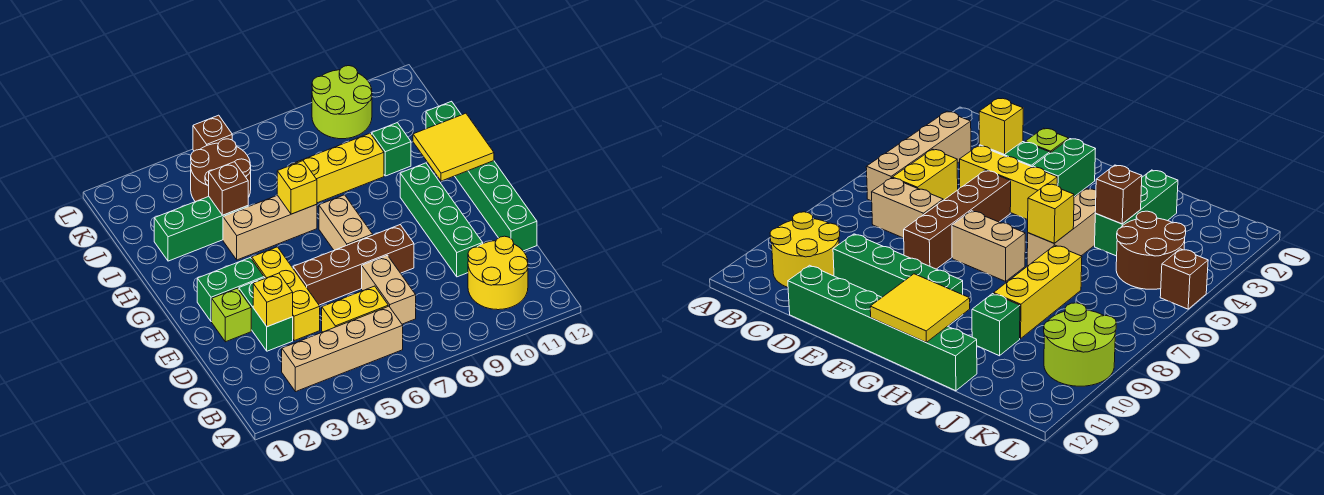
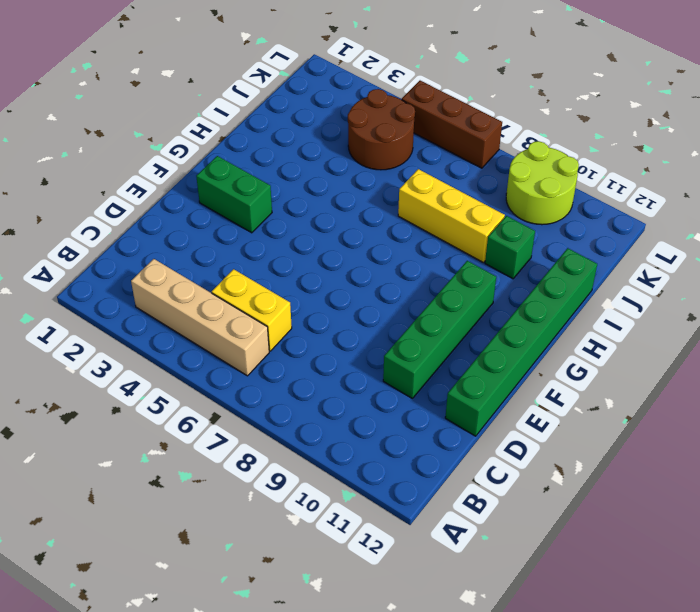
brown brick L5:L7 level 1 -> brown brick L5 level 1
none -> yellow round brick B10:C11 level 1
none -> tan brick C7:D7 level 1
none -> green brick D3:E3 level 1

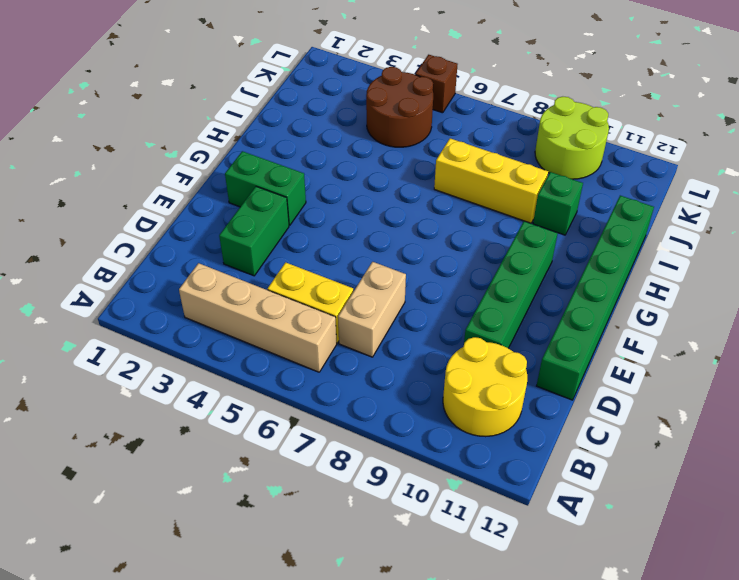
none -> yellow brick D4:F4 level 1
none -> lime brick E2 level 1
none -> brown brick E5:E8 level 1

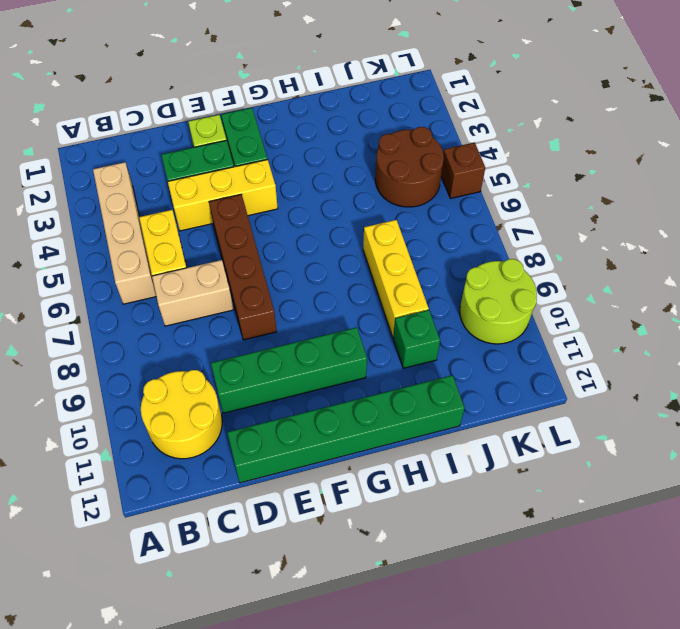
none -> tan brick F7:G7 level 1
none -> tan brick H4:H6 level 1
none -> green brick I2:I4 level 1

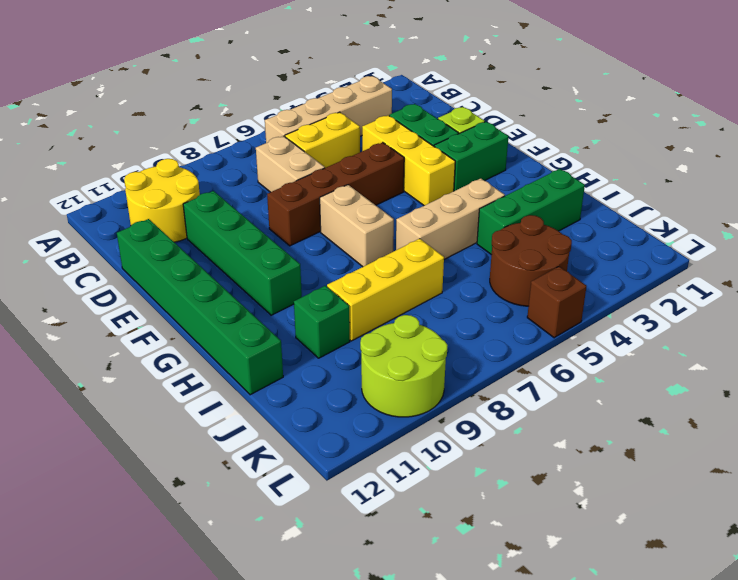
none -> yellow brick D3 level 2
none -> yellow tile G11:H12 level 2
none -> yellow brick H6 level 2

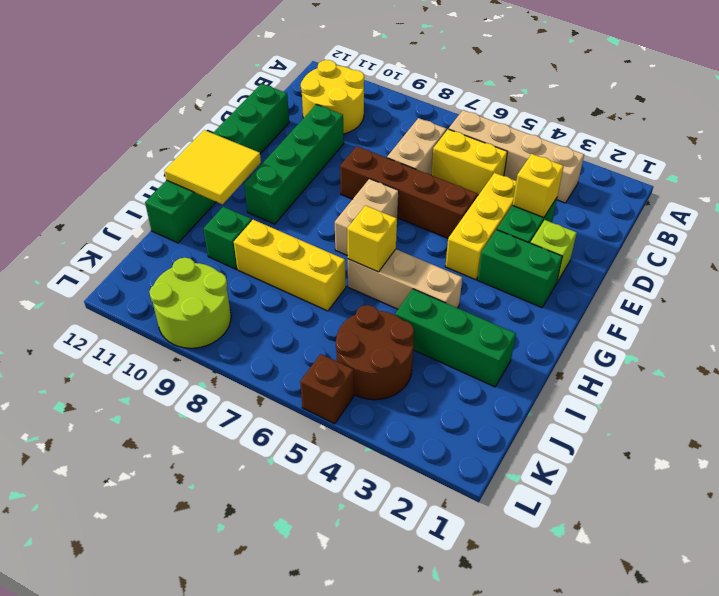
none -> brown brick I4 level 2

